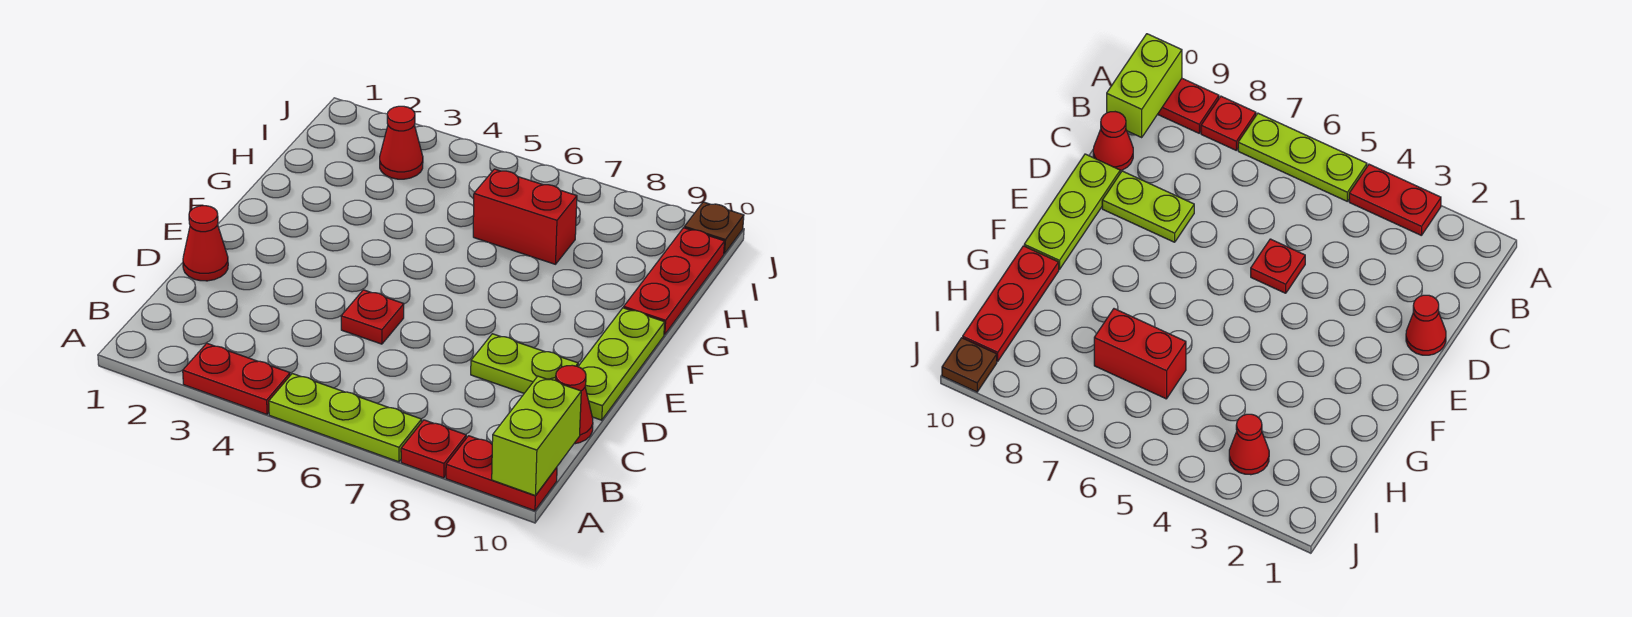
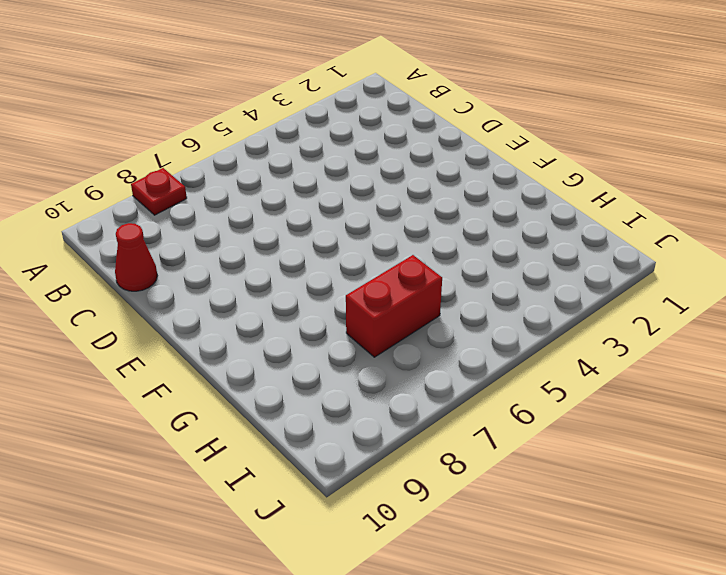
none -> red plate A3:A4 level 1
none -> lime plate A5:A7 level 1
none -> red plate A9:A10 level 1

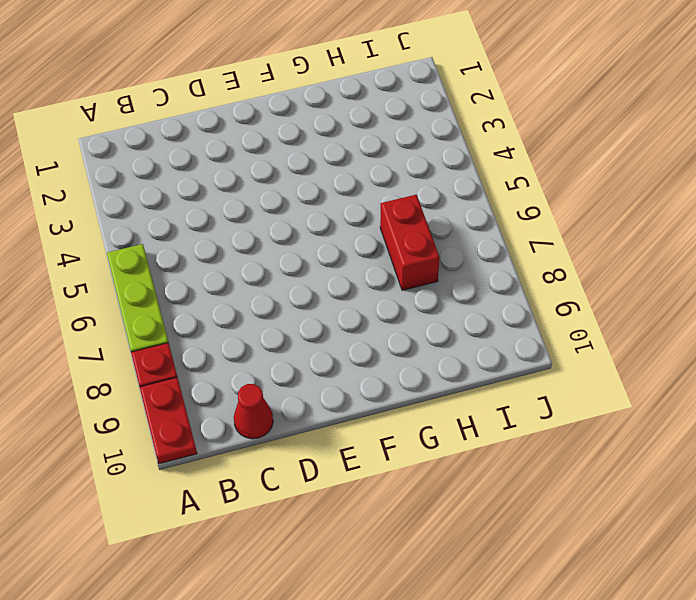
none -> red plate A3:A4 level 1
none -> red cone D1 level 1
none -> red plate D5 level 1

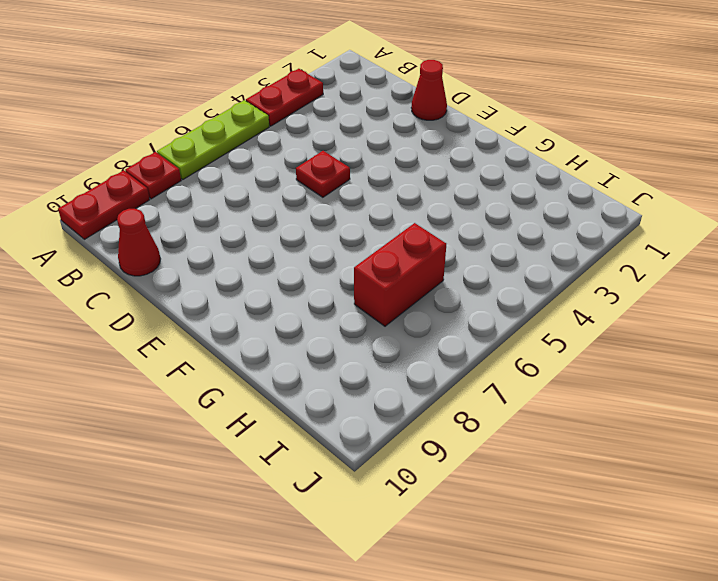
none -> lime plate D8:D9 level 1
none -> lime plate D10:F10 level 1
none -> red plate G10:I10 level 1

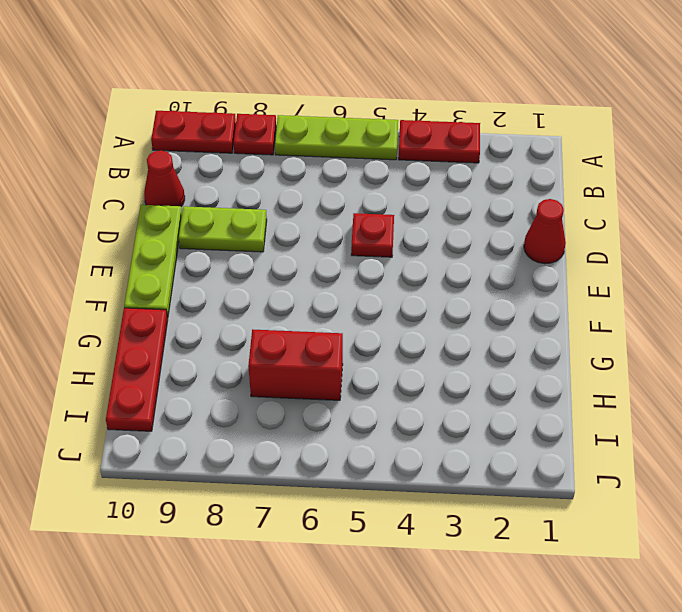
none -> red cone I3 level 1
none -> brown plate J10 level 1
none -> lime brick A10:B10 level 2

